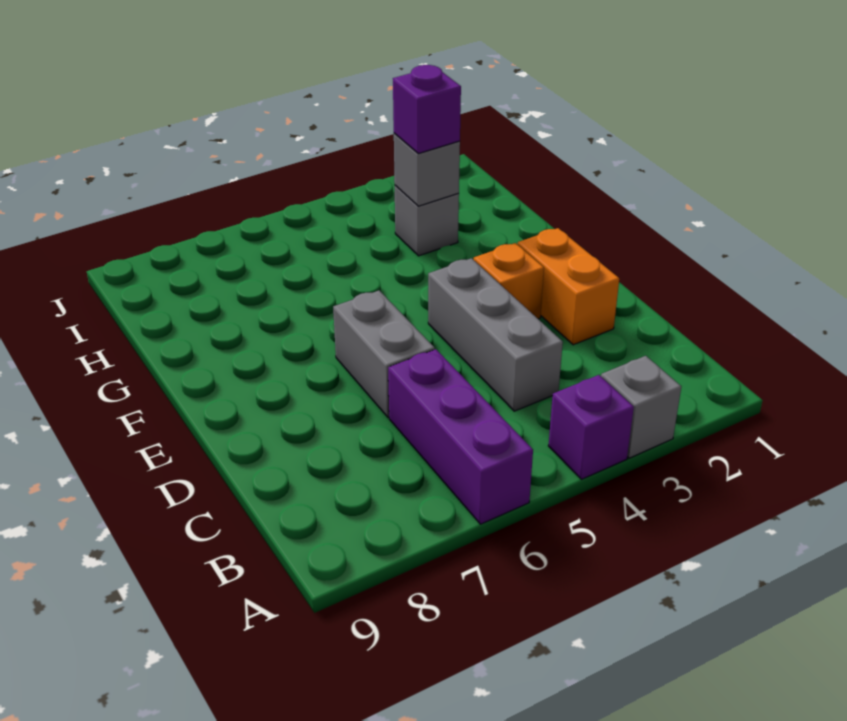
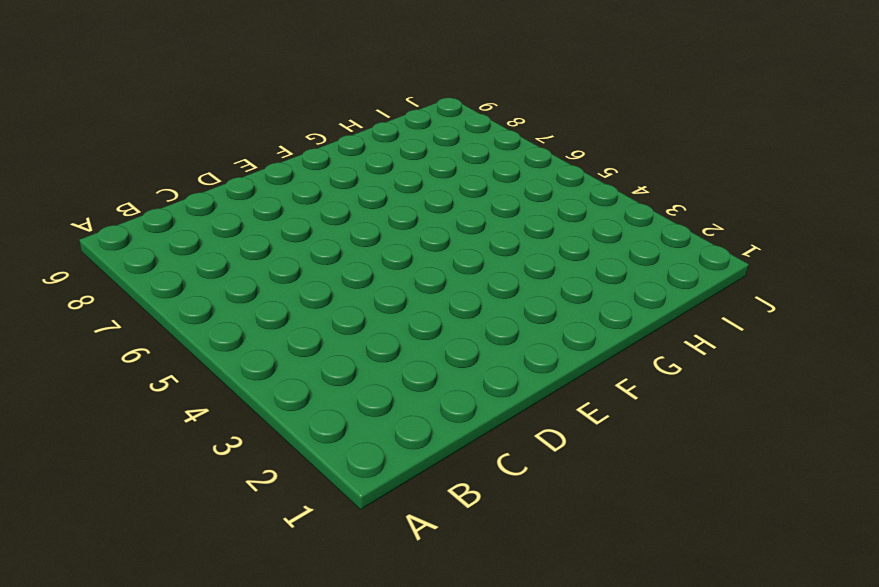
none -> grey brick A3 level 1
none -> purple brick A4 level 1

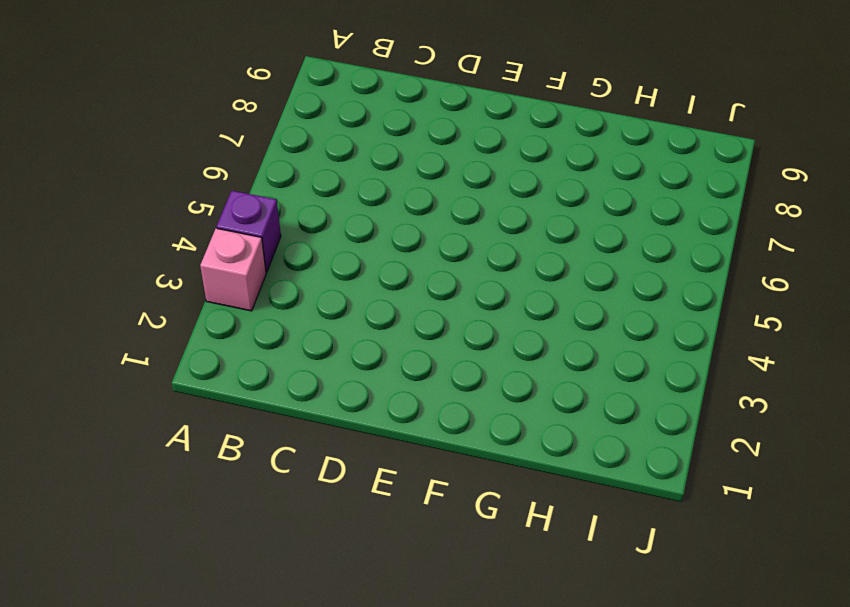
pink brick A3 level 1 -> grey brick A3 level 1
none -> purple brick A6:C6 level 1
none -> grey brick C4:E4 level 1

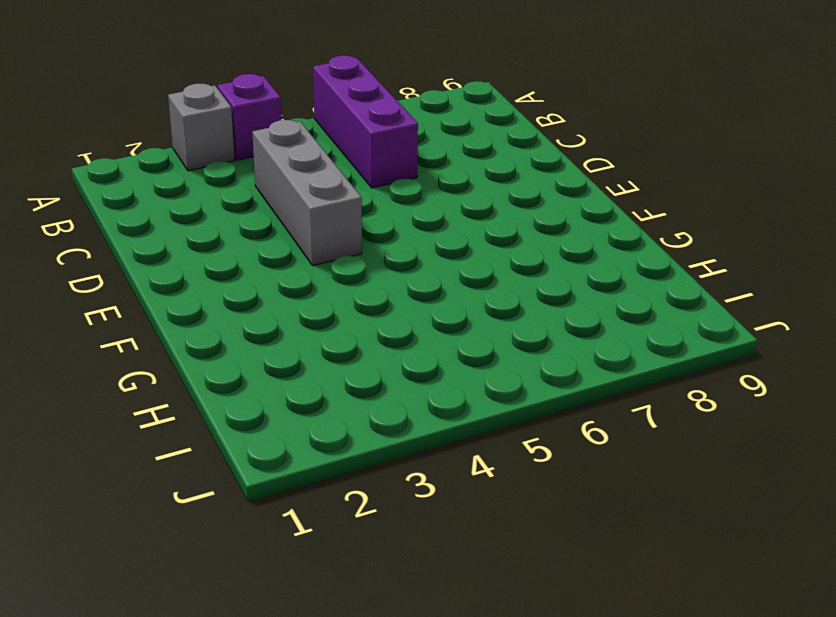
none -> orange brick D2:E2 level 1
none -> grey brick D6:E6 level 1

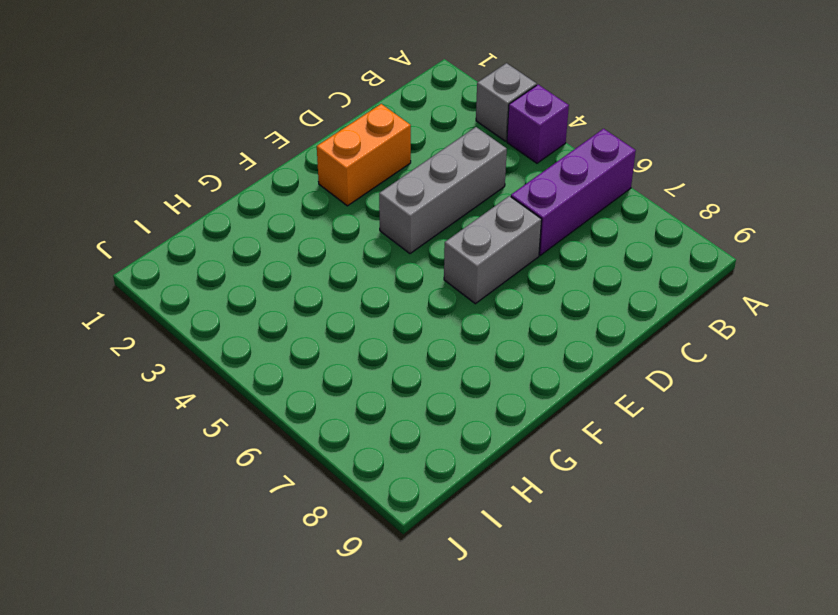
none -> orange brick E3 level 1
none -> grey brick H3 level 1

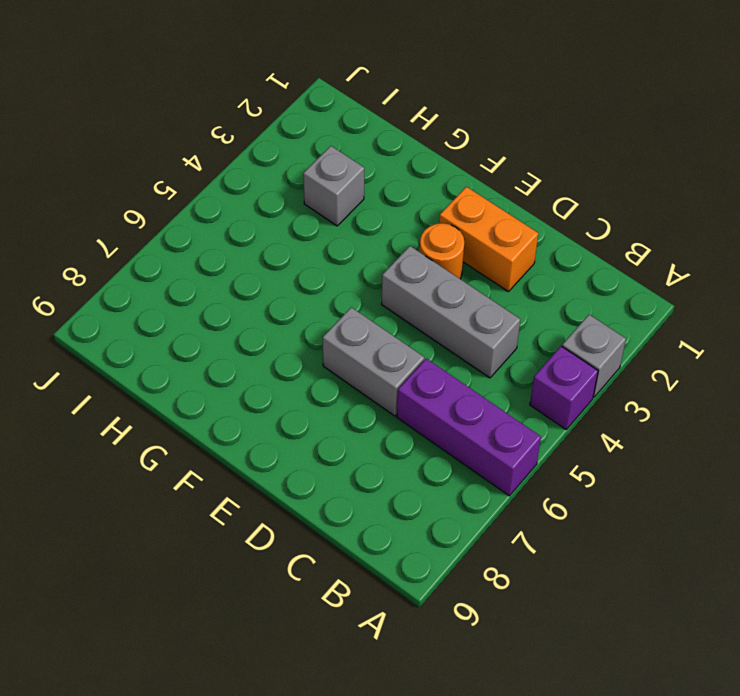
orange round brick E3 level 1 -> orange brick E3 level 1
none -> grey brick H3 level 2
none -> purple brick H3 level 3

